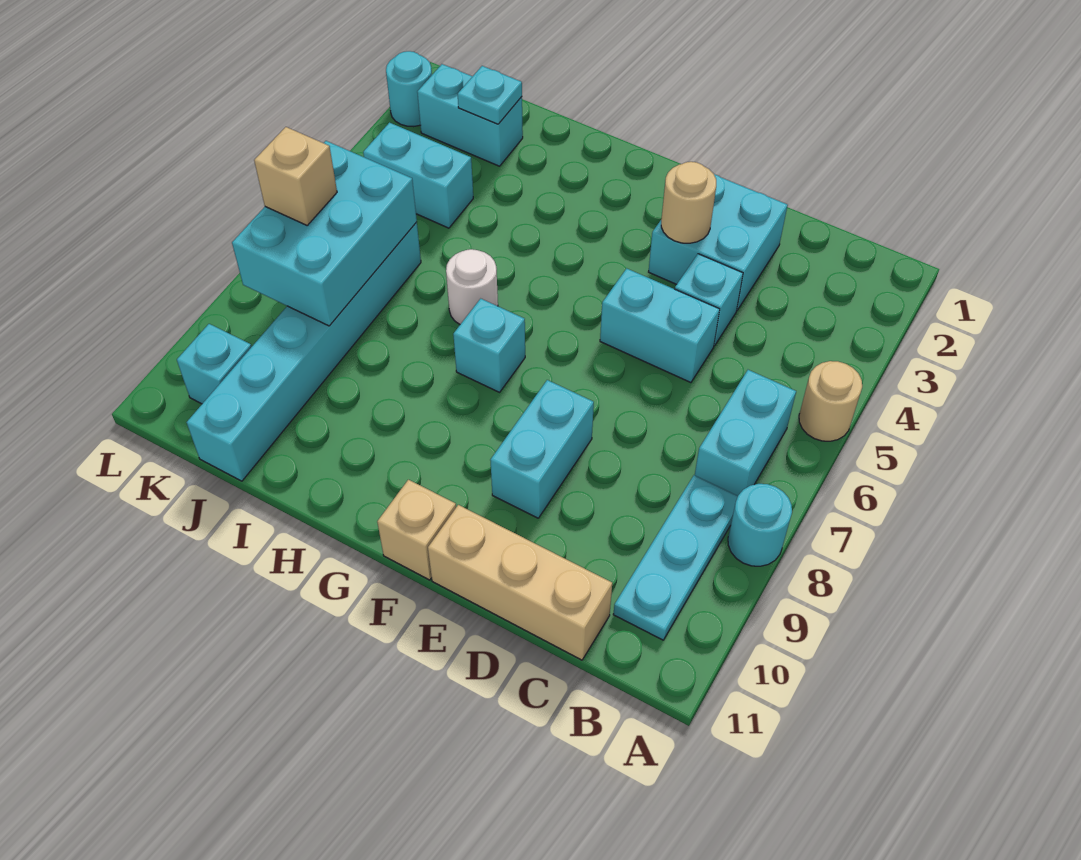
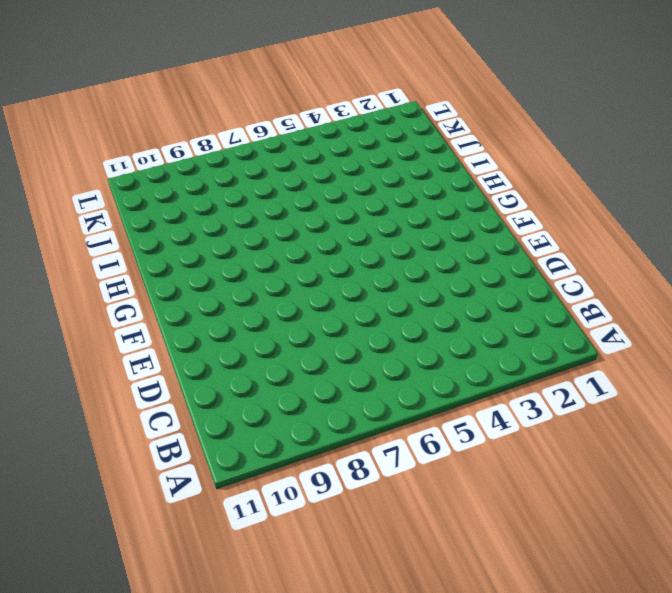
none -> tan round brick A5 level 1
none -> cyan round brick A8 level 1
none -> cyan brick B6:B7 level 1

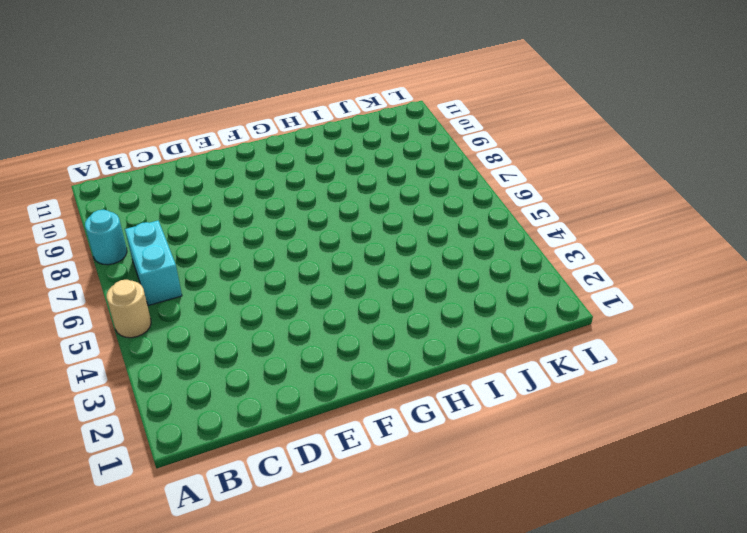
none -> cyan plate B8:B10 level 1
none -> tan brick C11:E11 level 1
none -> cyan brick D2:E3 level 1

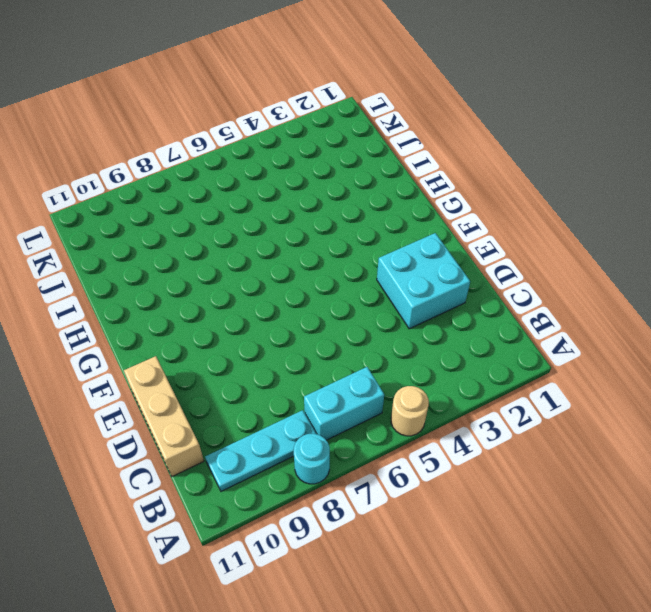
none -> cyan brick D4 level 1
none -> cyan brick D5:E5 level 1
none -> cyan brick E8:E9 level 1

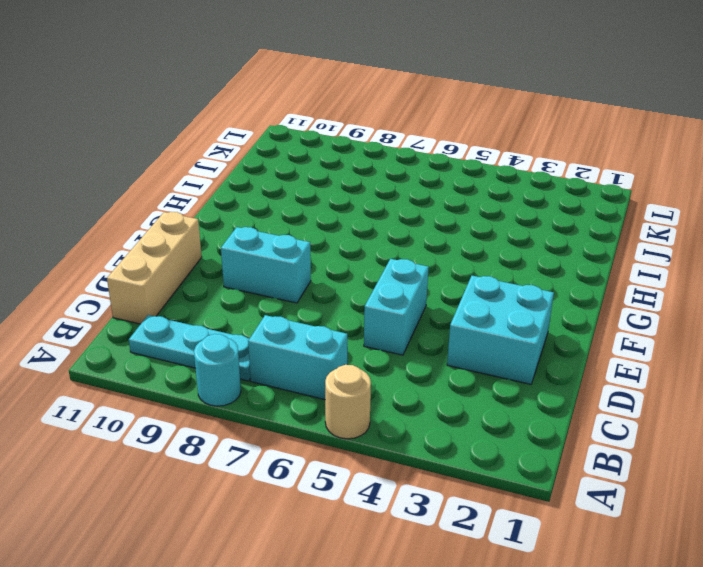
none -> cyan brick D4 level 1
none -> tan brick F11 level 1
none -> cyan brick G7 level 1

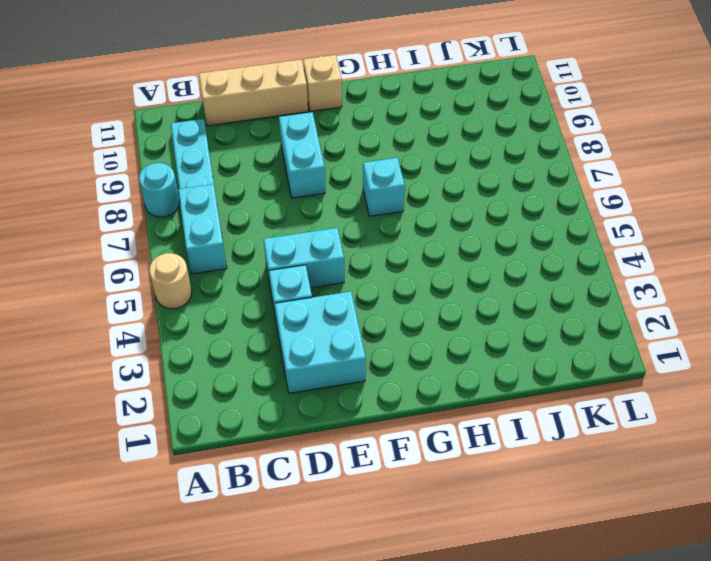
none -> white round brick H6 level 1
none -> cyan brick J2:K2 level 1
none -> cyan brick J4:K4 level 1

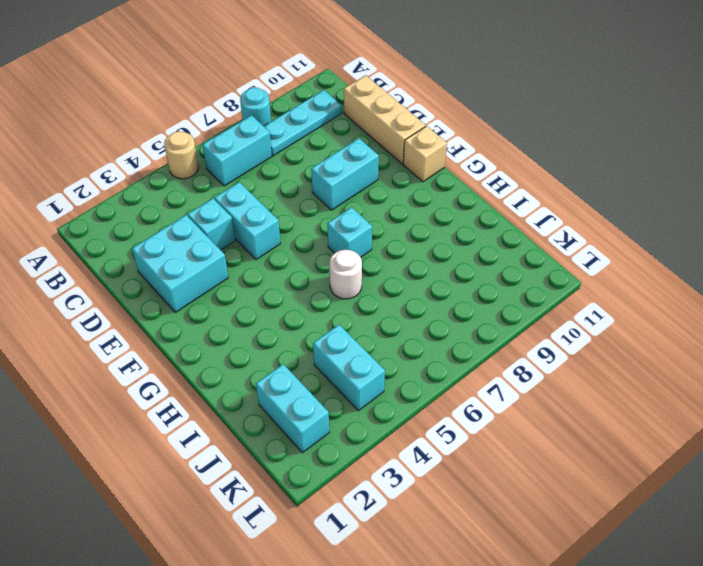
none -> cyan brick J6:J11 level 1
none -> cyan brick K10 level 1
none -> cyan round brick L2 level 1

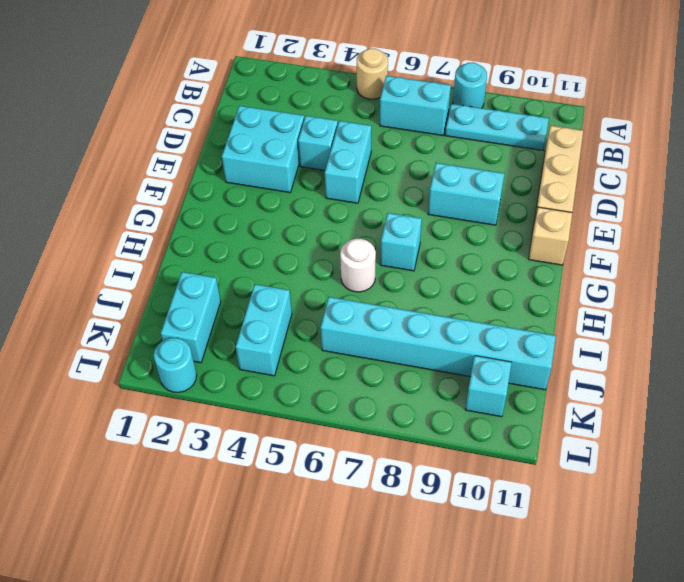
none -> tan round brick E3 level 2
none -> cyan plate J2 level 2
none -> cyan brick J6:K8 level 2

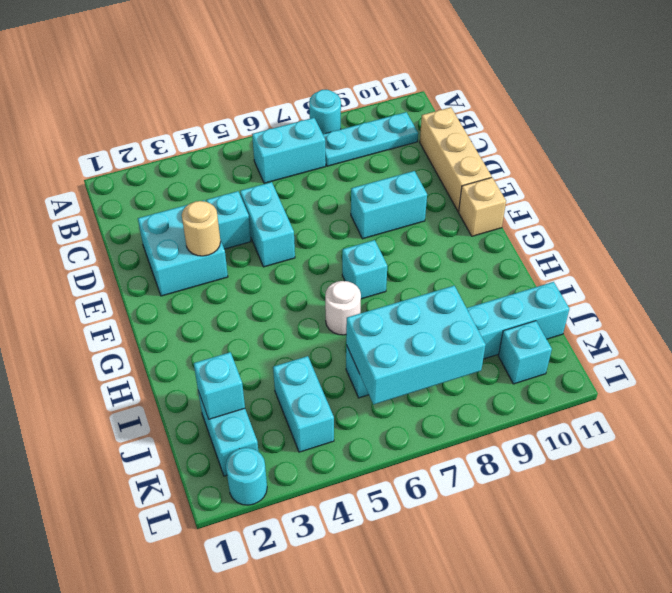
cyan brick J2 level 2 -> cyan plate J2 level 2
none -> tan round brick A5 level 1
none -> tan brick K7 level 3

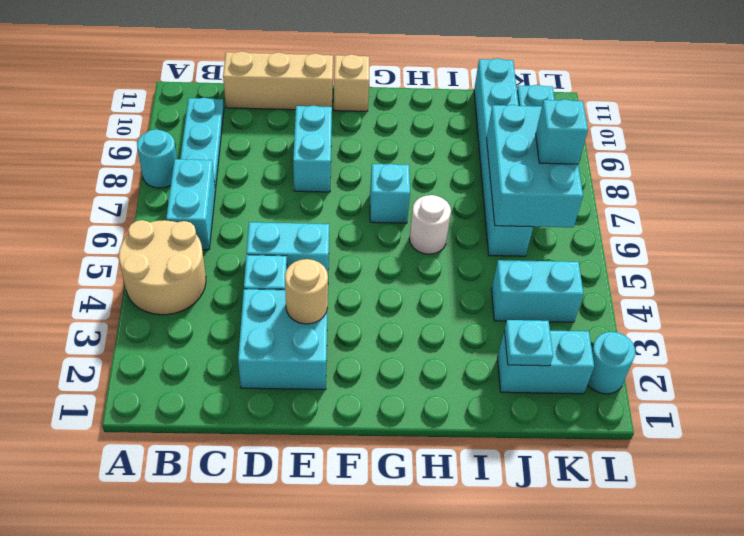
tan round brick A4:B5 level 1 -> tan round brick A5 level 1
cyan brick K7 level 3 -> tan brick K7 level 3

